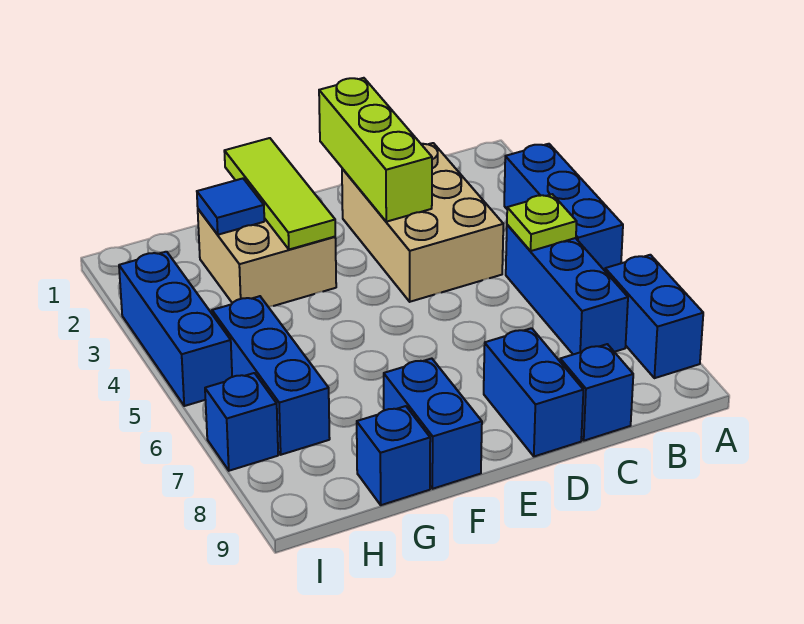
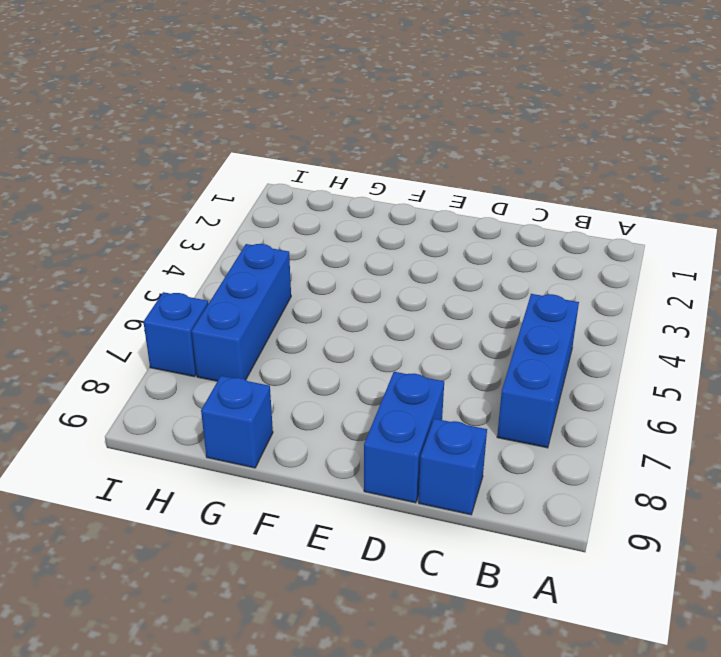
none -> blue brick A3:A5 level 1
none -> blue brick A7:A8 level 1
none -> tan brick C2:D4 level 1

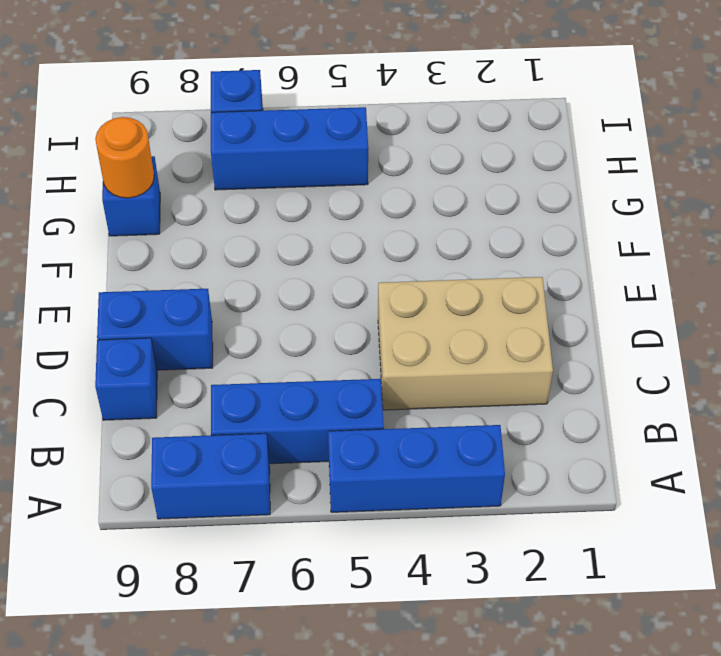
orange round brick G9 level 2 -> none
none -> tan brick F2:G3 level 1
none -> blue brick F8:F9 level 1
none -> blue brick I3:I5 level 1

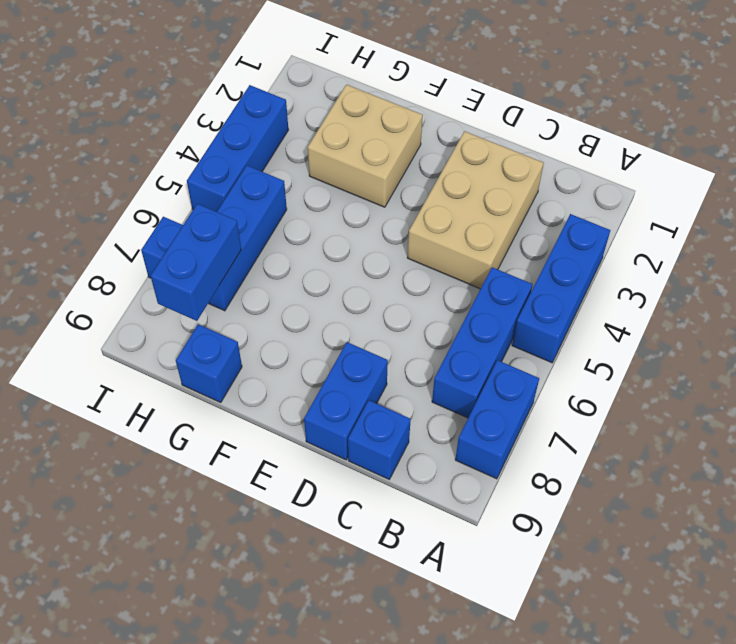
blue brick H7:H8 level 2 -> blue brick F8:F9 level 1
none -> lime plate B5 level 2
none -> lime brick D1:D3 level 2
none -> lime tile F1:F3 level 2

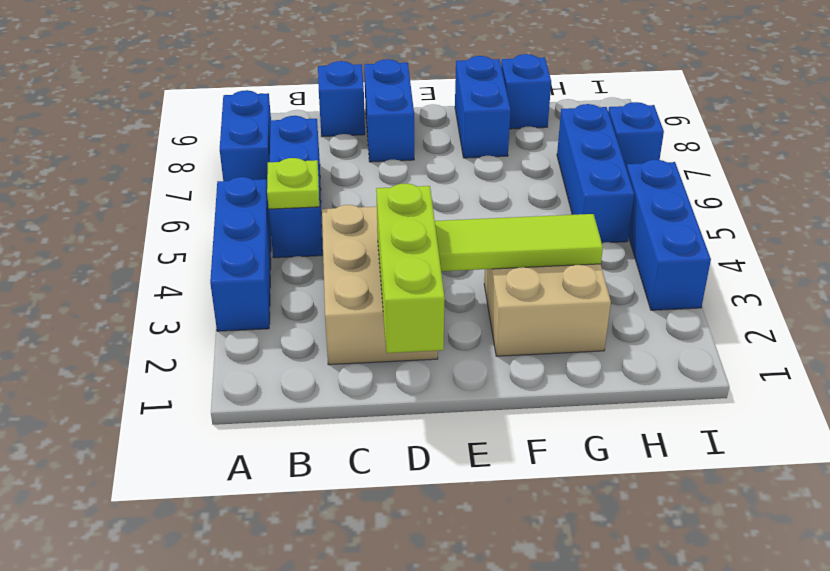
lime tile E3:G3 level 2 -> lime tile F1:F3 level 2
none -> blue tile G2 level 2

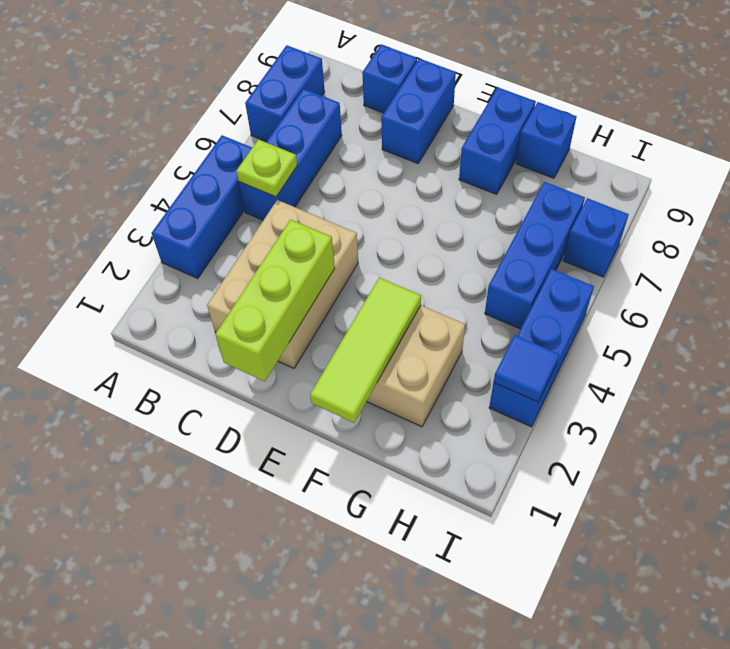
blue tile I3 level 2 -> blue tile G2 level 2

